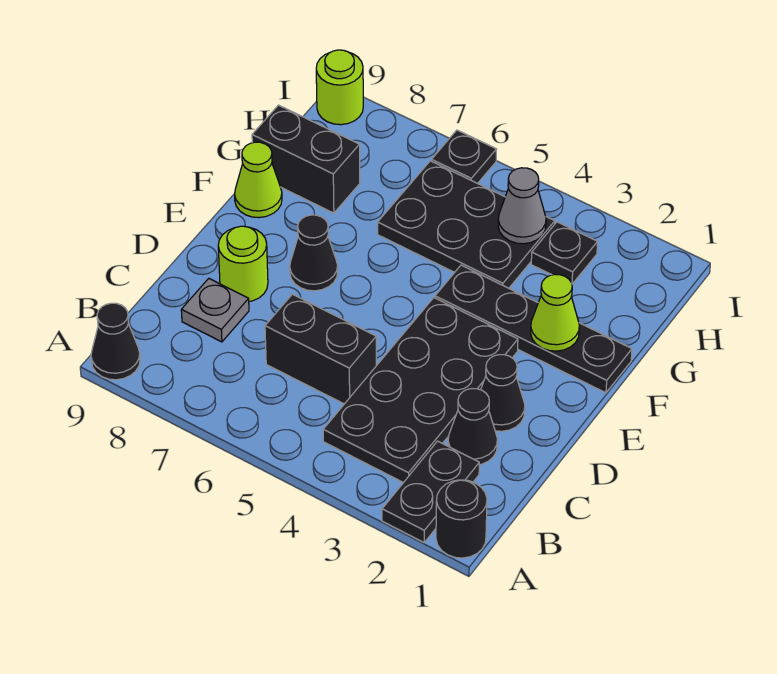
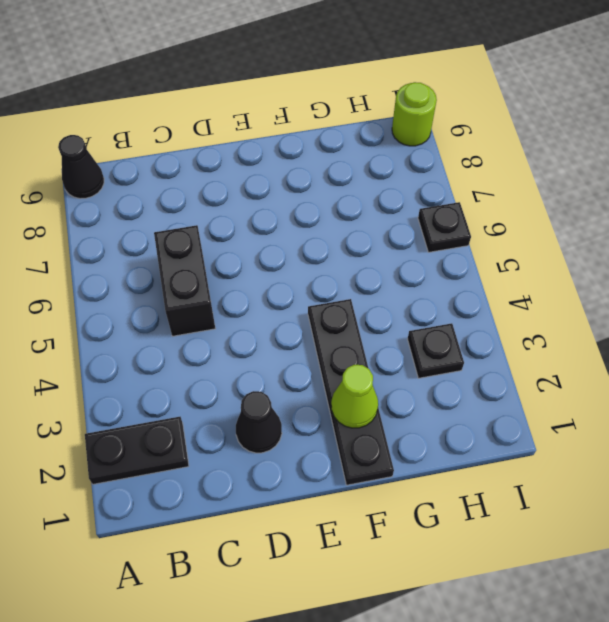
none -> black round brick A1 level 1
none -> black plate B3:E4 level 1
none -> black cone C2 level 1

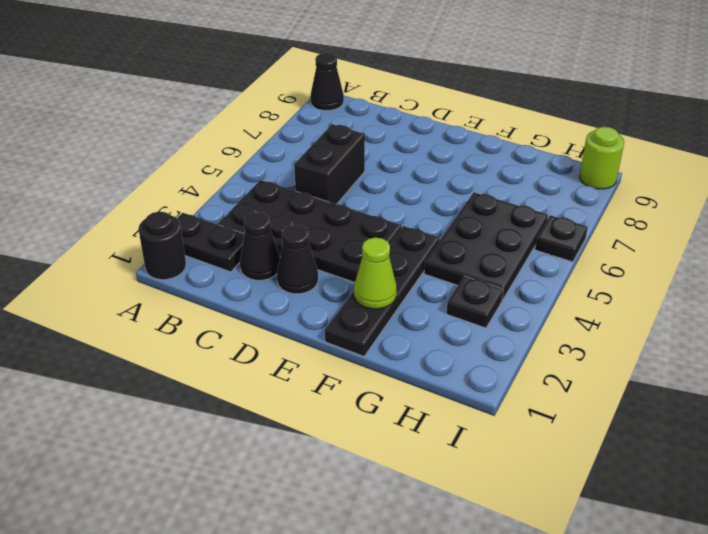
none -> grey plate C8 level 1
none -> lime round brick D8 level 1
none -> black cone E7 level 1

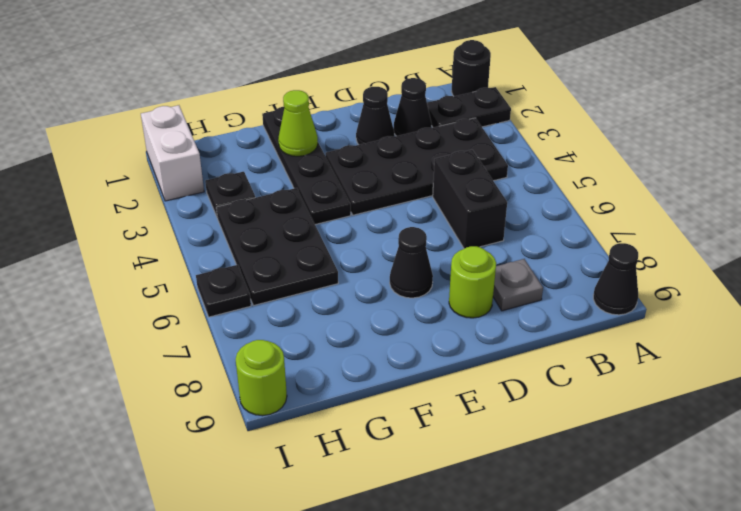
white brick I1:I2 level 1 -> none
none -> lime cone F9 level 1
none -> black brick G8:G9 level 1
none -> grey cone H4 level 2

